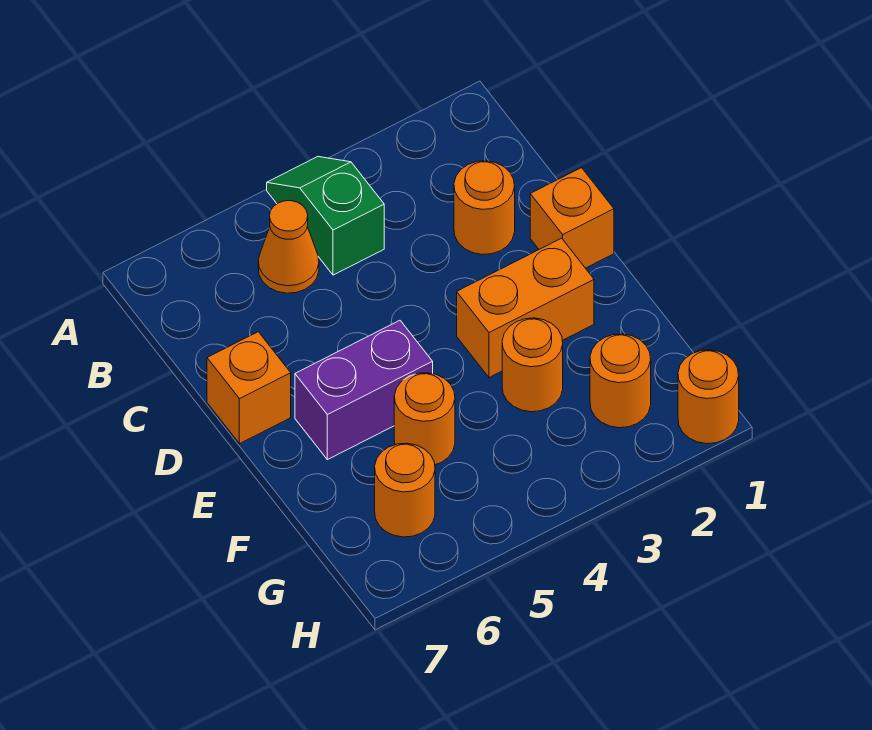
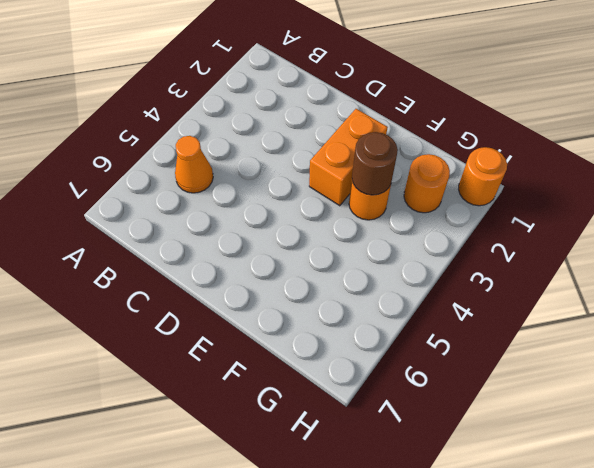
brown round brick F3 level 2 -> none
none -> green slope A4:B4 level 1 top B
none -> orange round brick C2 level 1
none -> orange brick D1 level 1

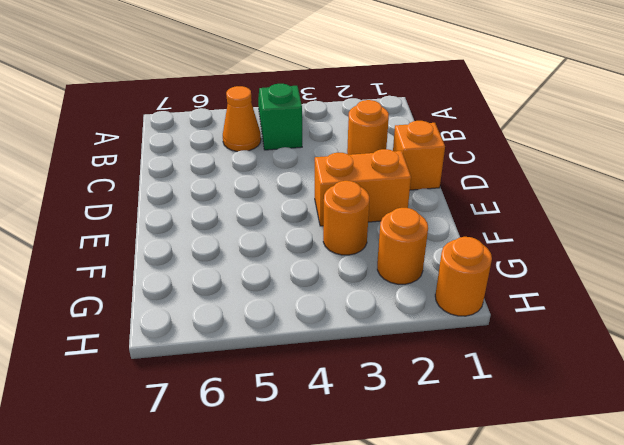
none -> orange brick D7 level 1
none -> purple brick E5:E6 level 1
none -> orange round brick F5 level 1

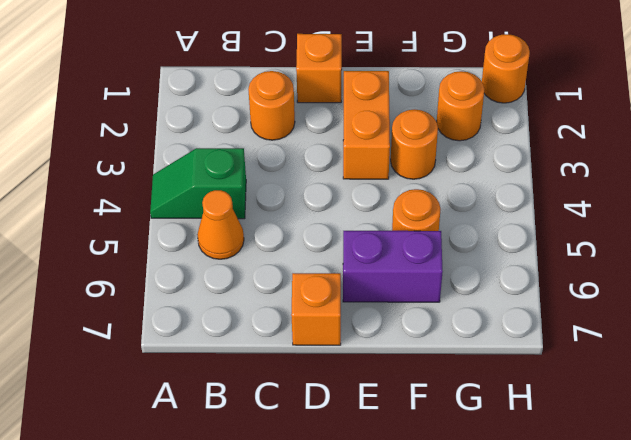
purple brick E6:F6 level 1 -> purple brick E5:E6 level 1
none -> orange round brick G6 level 1

